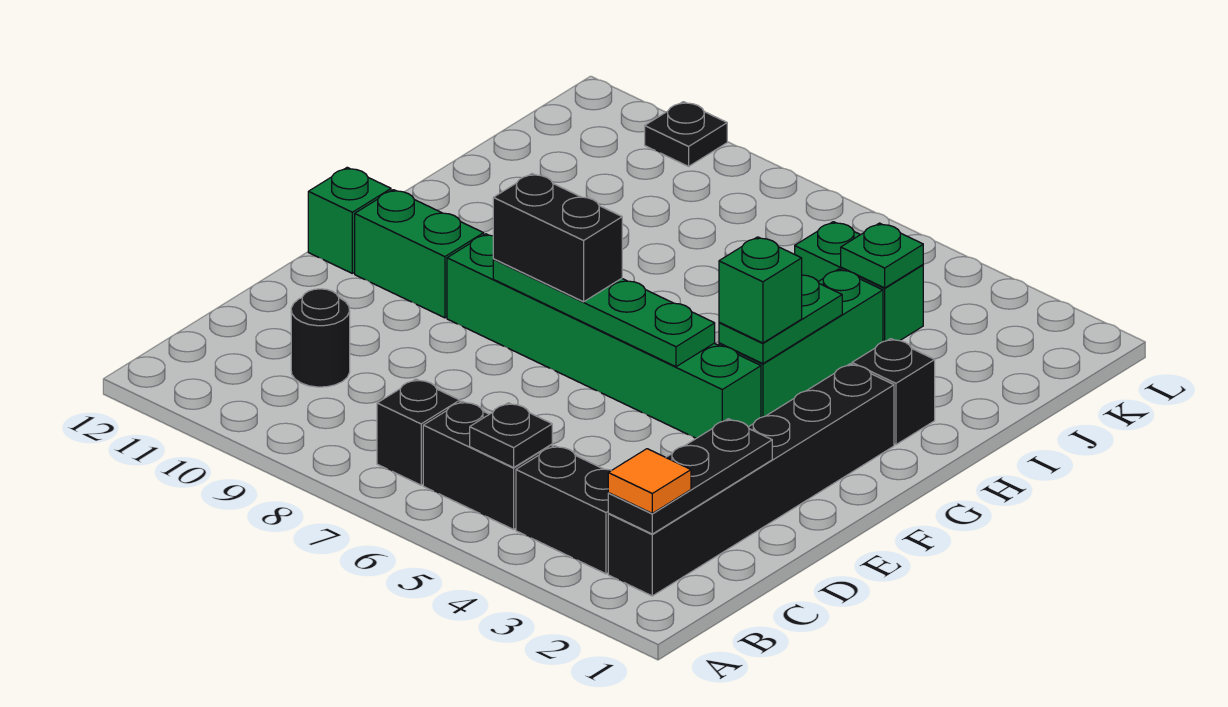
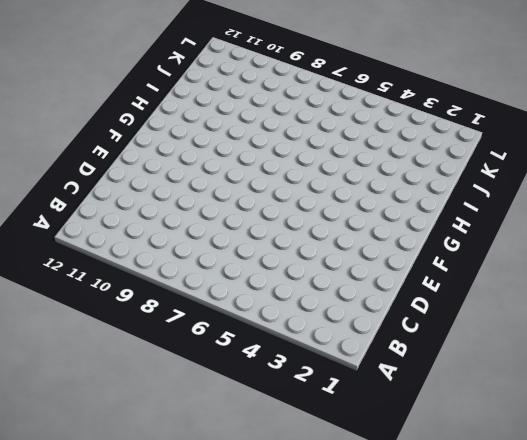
none -> black brick B2:G2 level 1
none -> black brick B3:B4 level 1
none -> black brick B5:B6 level 1

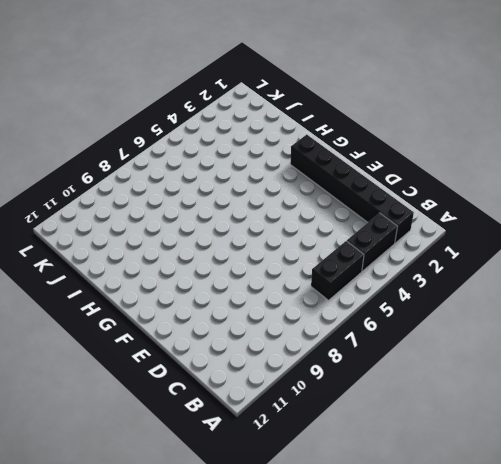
none -> black brick B7 level 1
none -> black round brick C10 level 1
none -> green brick F4:F9 level 1

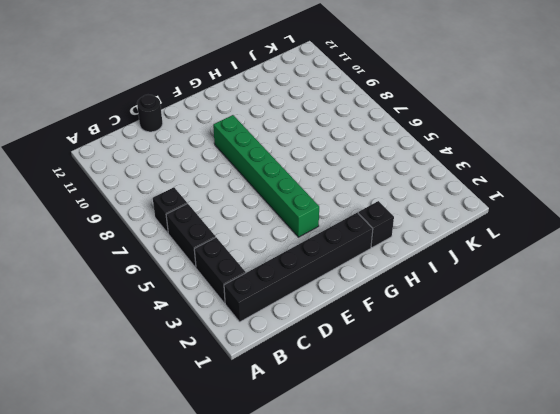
black round brick D12 level 1 -> black round brick C10 level 1
none -> green brick F10:F11 level 1
none -> green brick F12 level 1
none -> green brick G4:I4 level 1

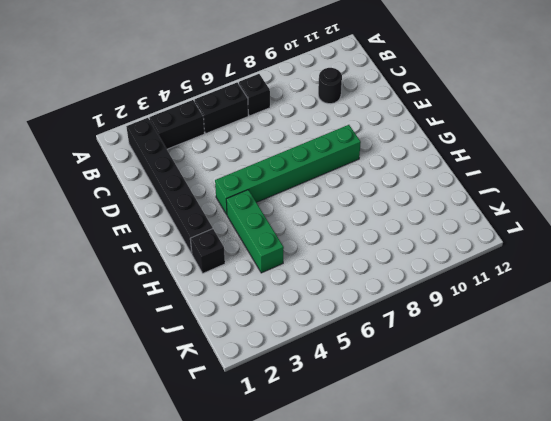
none -> green brick F10:F11 level 1
none -> green brick F12 level 1
none -> green brick J4:J5 level 1

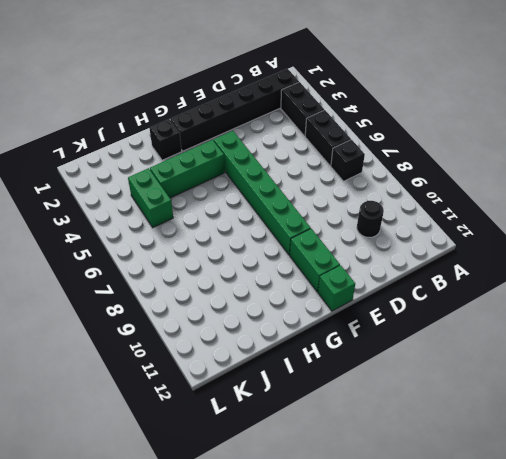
none -> black plate L10 level 1
none -> black plate B2:D2 level 2
none -> black plate B5 level 2

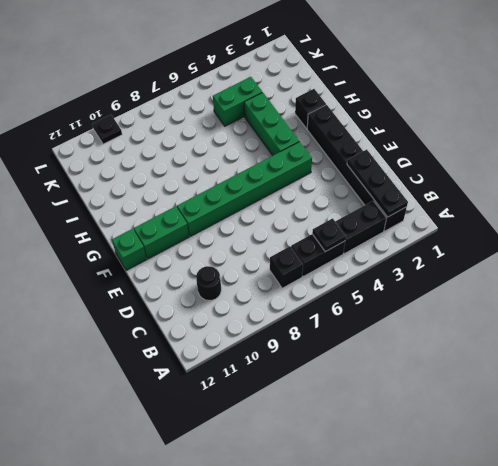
none -> green plate F5:F8 level 2
none -> green plate G4:H4 level 2
none -> green plate J4 level 2

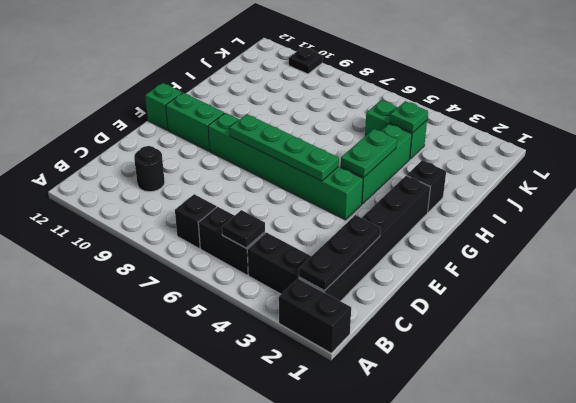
black brick A1:A2 level 1 -> black brick F7:F8 level 3
none -> orange tile B2 level 3
none -> green brick G4 level 3

